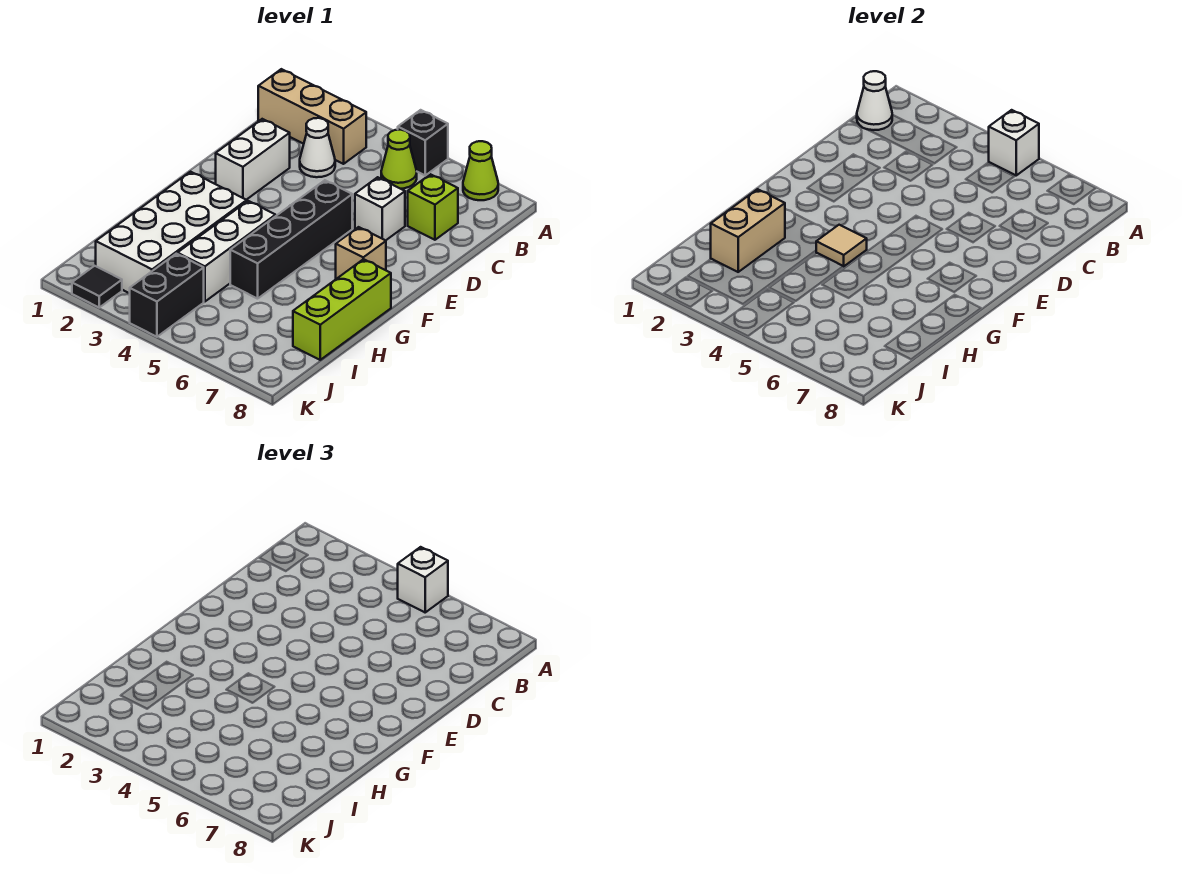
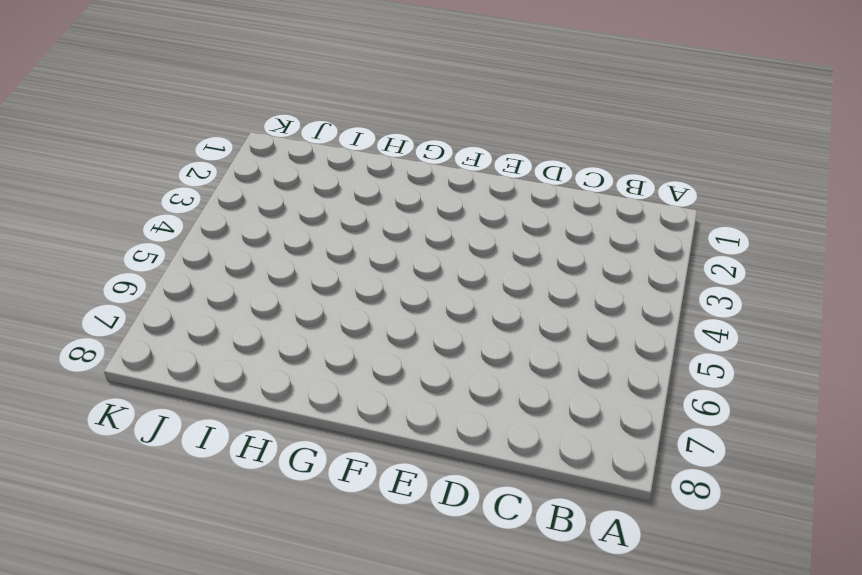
none -> black brick A5 level 1
none -> lime cone A7 level 1
none -> tan brick B1:B3 level 1

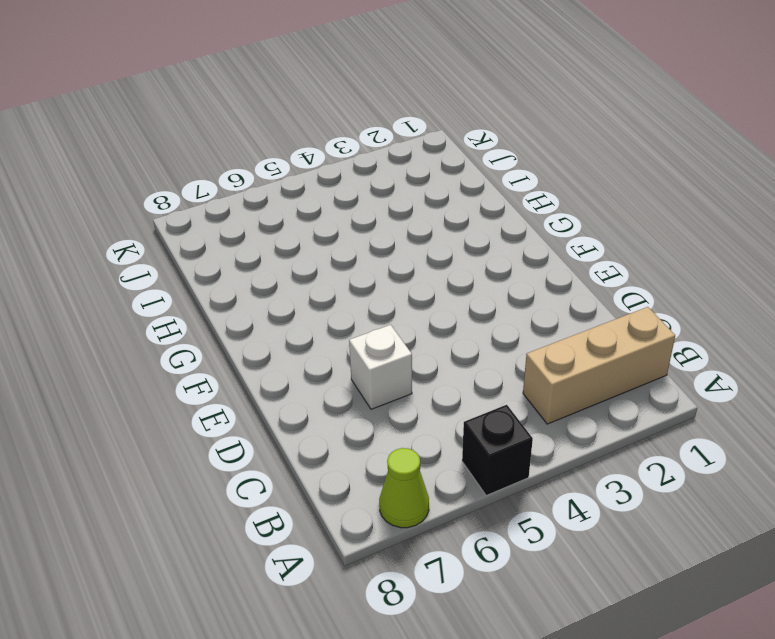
none -> lime cone B5 level 1
none -> white cone C3 level 1
none -> lime brick C7 level 1

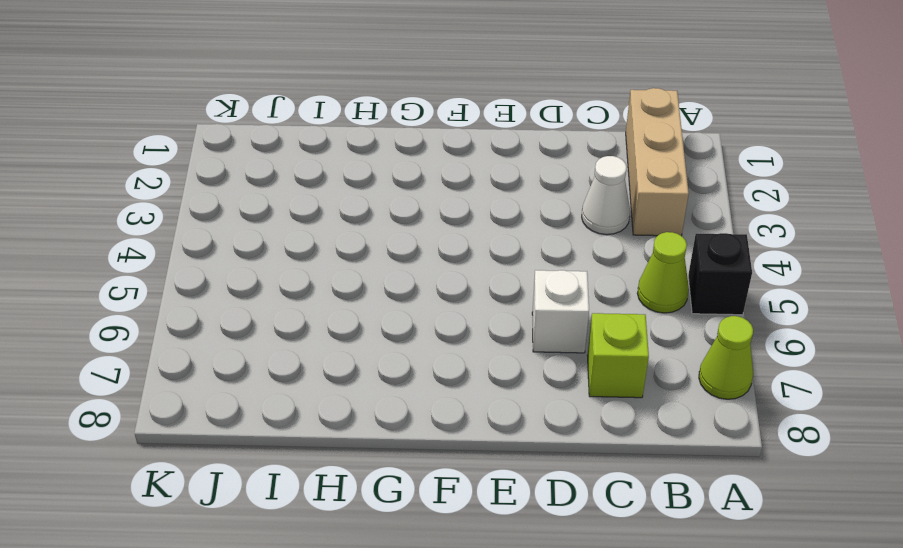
none -> white brick D2:E2 level 1
none -> black brick E5:H5 level 1
none -> tan brick F7 level 1

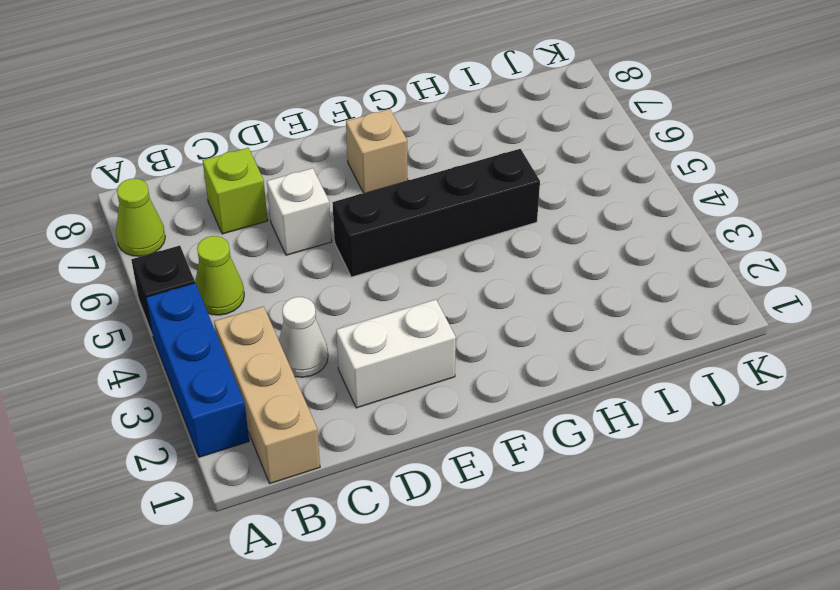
blue brick A2:A4 level 1 -> none
none -> white brick G2:J3 level 1
none -> white brick G4:I4 level 1
none -> lime brick G8:I8 level 1

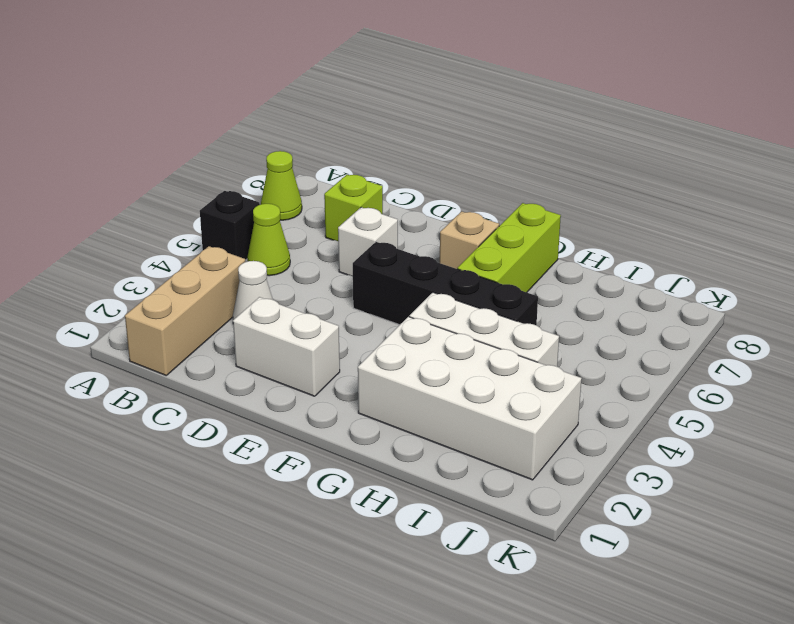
lime brick G6:G8 level 1 -> lime brick G8:I8 level 1
none -> black brick J4:K4 level 1
none -> black tile K2 level 1
none -> white brick A5 level 2

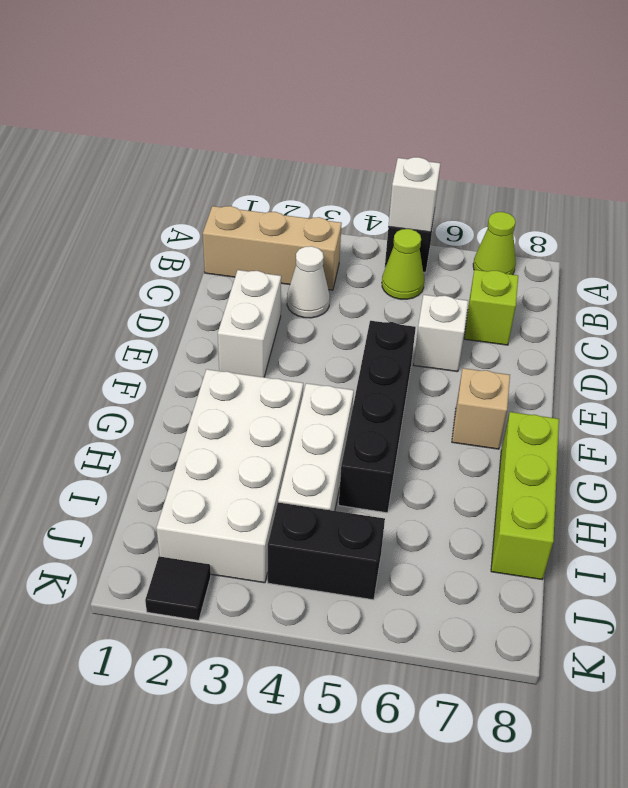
black brick J4:J5 level 1 -> black brick J4:K4 level 1
none -> white cone B1 level 2
none -> tan tile G4 level 2
none -> tan brick H2:I2 level 2

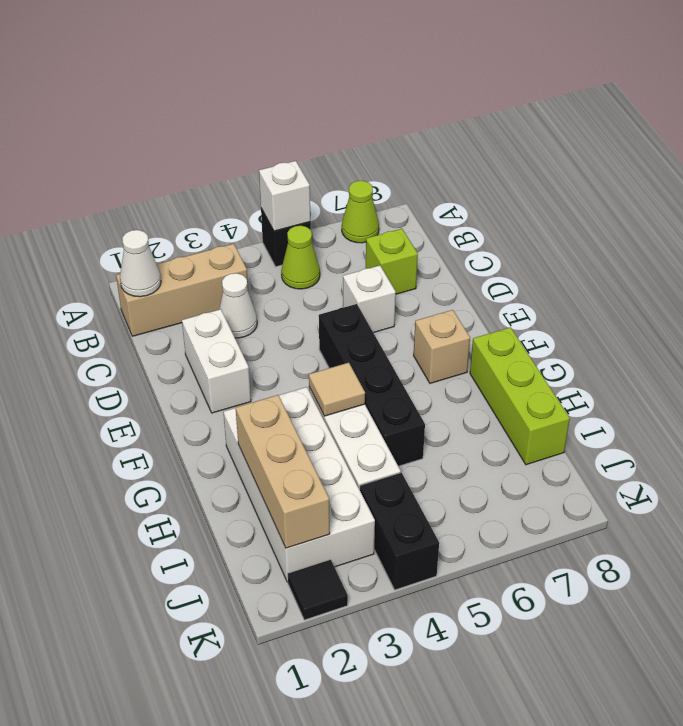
tan brick H2:J2 level 2 -> tan brick H2:I2 level 2
none -> white brick A5 level 3

